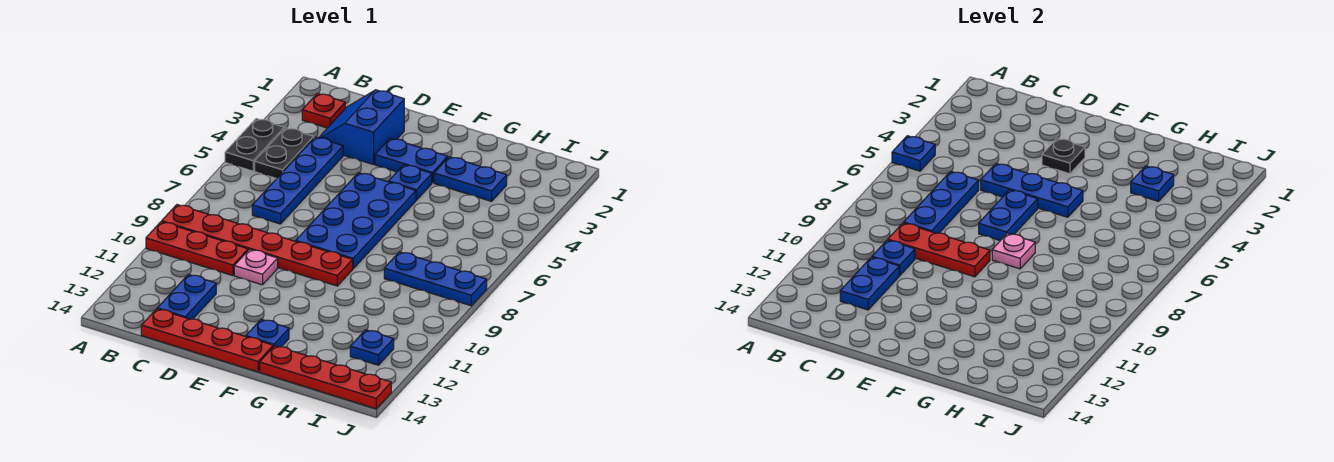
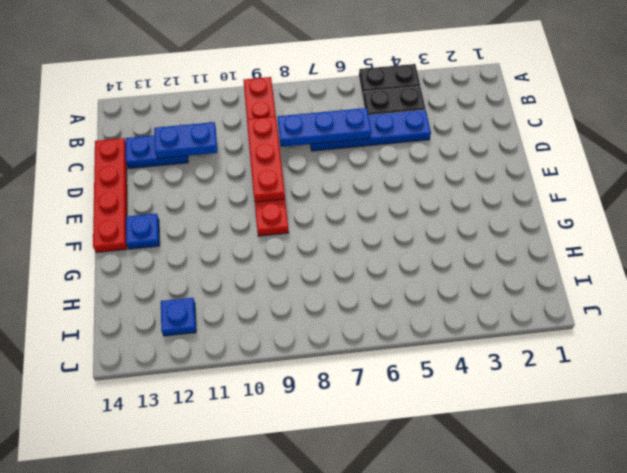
none -> red plate A10:C10 level 1
none -> red plate B2 level 1
none -> blue slope C2:D3 level 1 top D

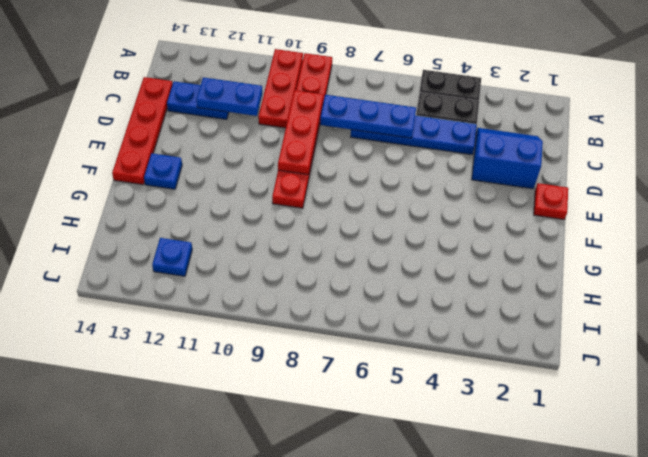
red plate E1 level 1 -> red plate B2 level 1
none -> pink plate D10 level 1
none -> blue plate E3:F3 level 1
none -> blue plate E5:F8 level 1

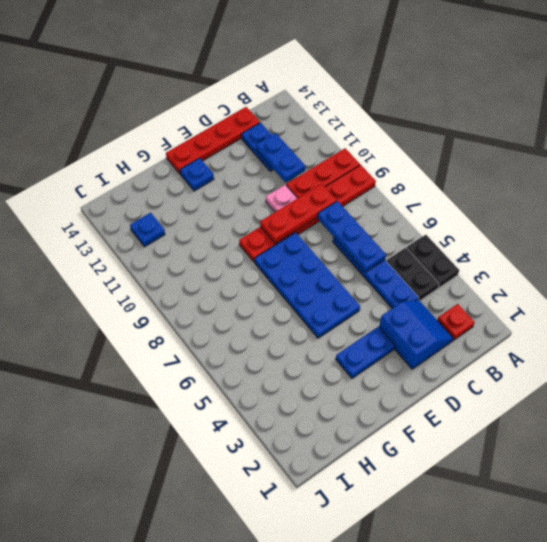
none -> blue plate F4 level 1
none -> blue plate G3:H3 level 1
none -> red plate G14:J14 level 1

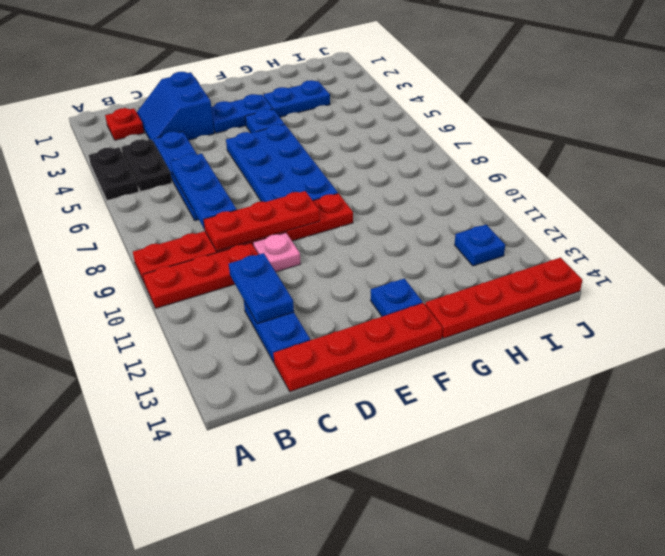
none -> blue plate H8:J8 level 1
none -> blue plate A5 level 2
none -> blue plate C10 level 2

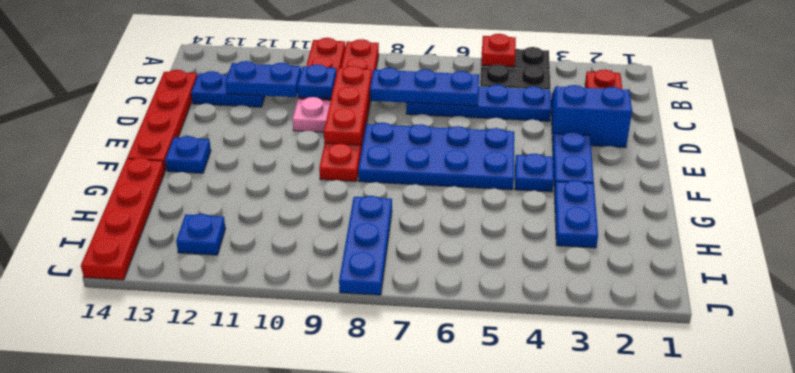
red plate A5 level 2 -> blue plate A5 level 2
none -> blue plate D5:F5 level 2
none -> black plate E3 level 2
none -> blue plate E6:E7 level 2

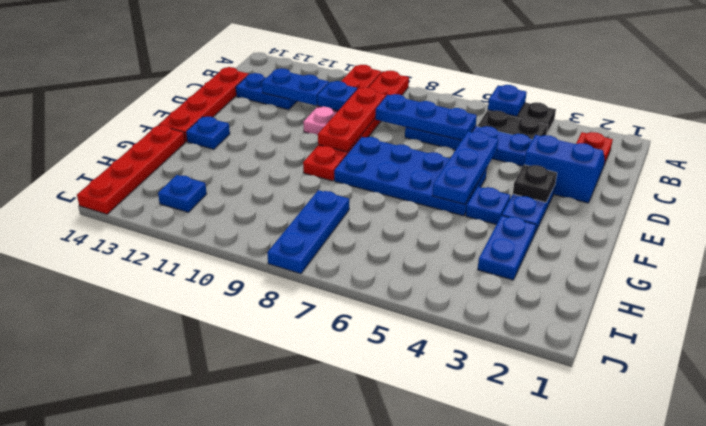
none -> blue plate E6:E7 level 2
none -> pink plate F8 level 2
none -> blue plate H3 level 2

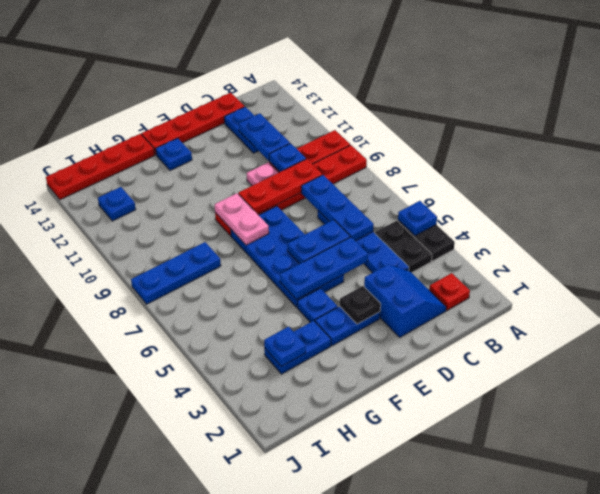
blue plate D6:E6 level 2 -> blue plate E6:E7 level 2
pink plate F8:F9 level 2 -> pink plate F8 level 2

